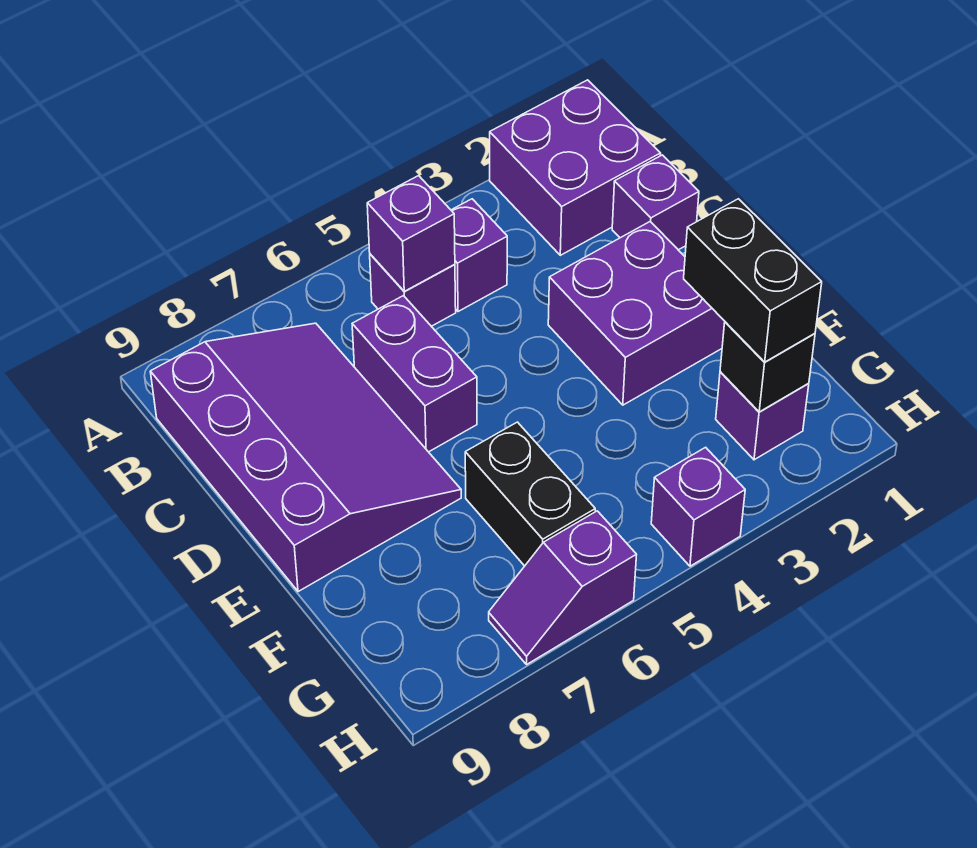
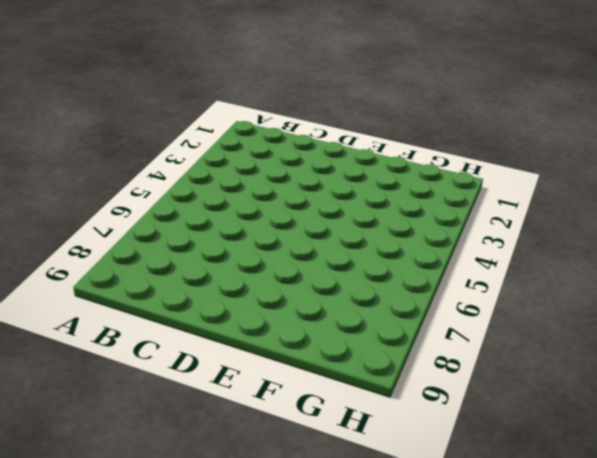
none -> purple brick A1:B2 level 1
none -> purple brick B4 level 1
none -> purple brick B5 level 1

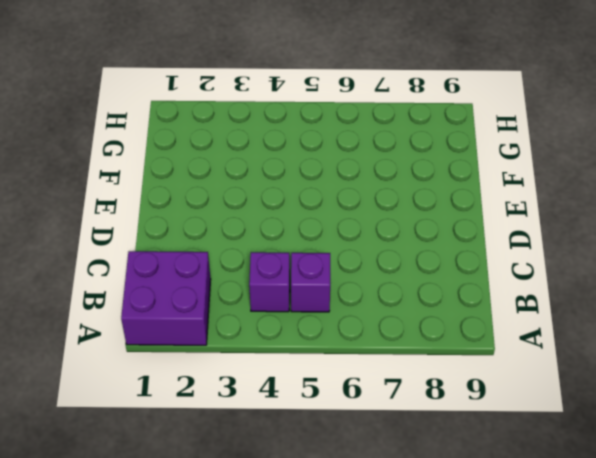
none -> purple slope B7:E9 level 1 top 9
none -> purple brick C1 level 1
none -> purple brick C6:D6 level 1

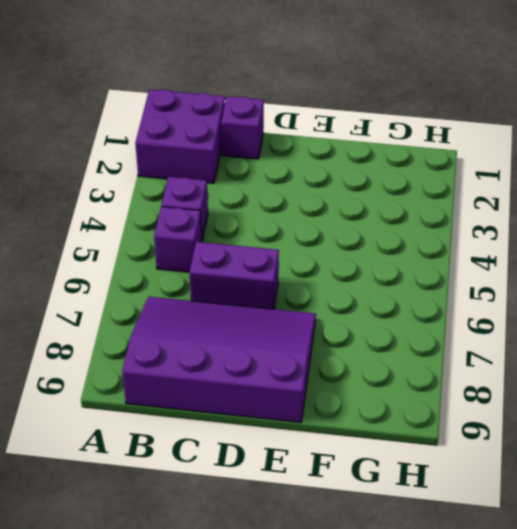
none -> purple brick D2:E3 level 1
none -> black brick F6:G6 level 1
none -> purple brick G2 level 1

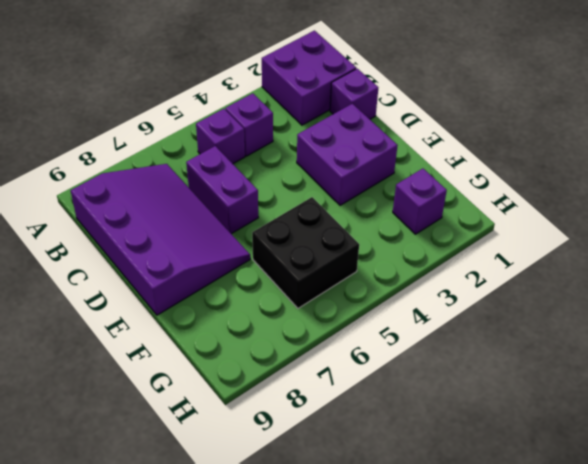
black brick F5:G6 level 1 -> black brick F6:G6 level 1
none -> purple brick H4 level 1
none -> purple slope H6:H7 level 1 top 6
none -> purple brick B5 level 2

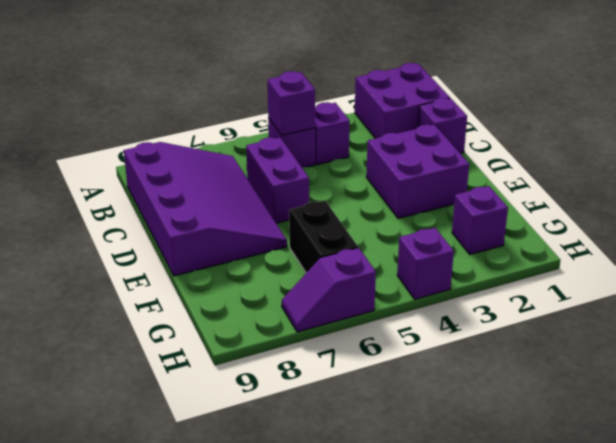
none -> black brick G2 level 2
none -> black brick F2:G2 level 3

